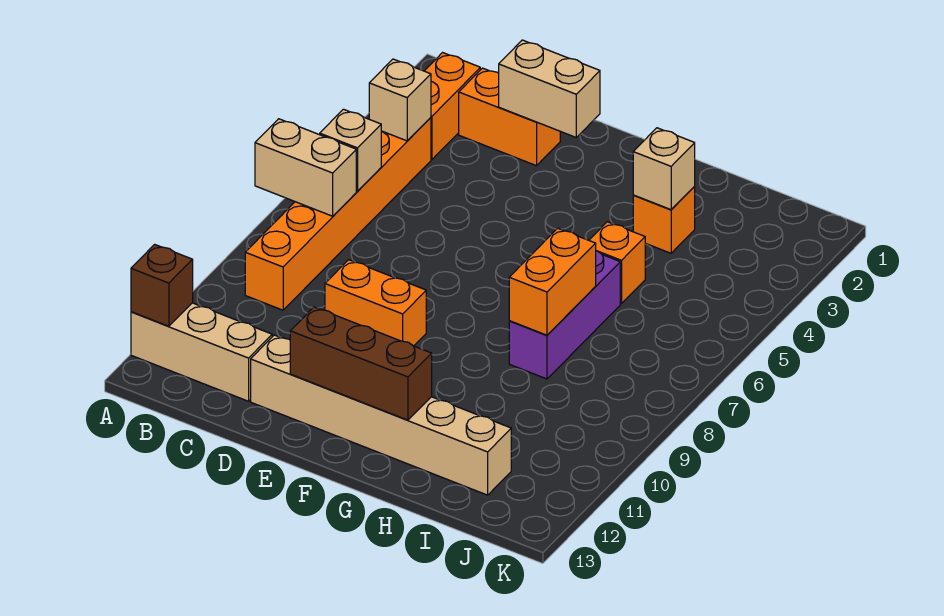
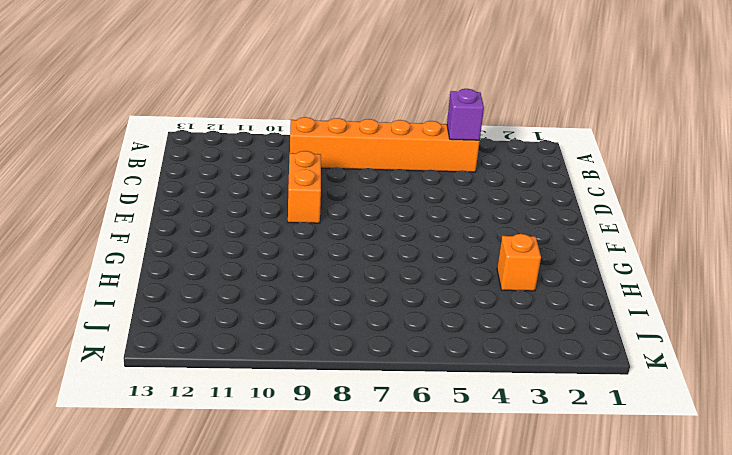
purple brick B4 level 2 -> tan brick B4 level 2
none -> tan brick A12:C12 level 1
none -> orange brick B2:B3 level 1
none -> orange brick C2:D2 level 1

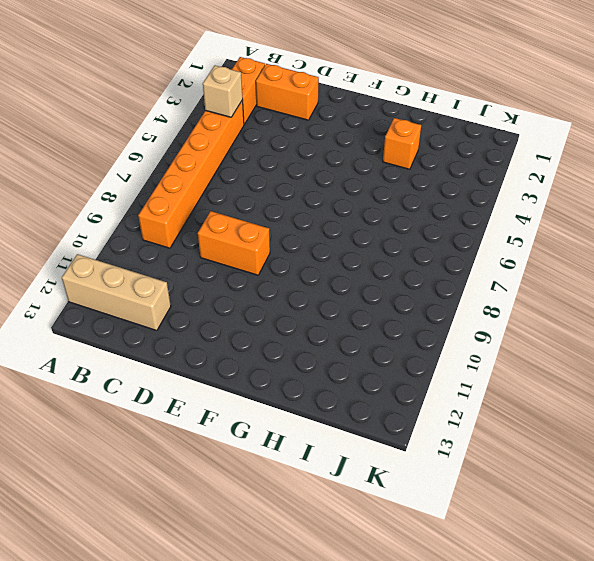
none -> tan brick D12:I12 level 1
none -> orange brick H5 level 1
none -> purple brick H6:H8 level 1

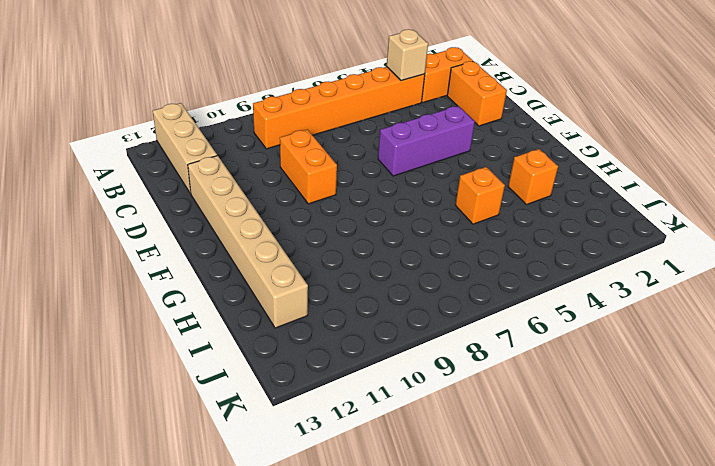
purple brick E4:E6 level 1 -> purple brick H6:H8 level 1
none -> tan brick A7:B7 level 2
none -> brown brick A12 level 2
none -> tan brick B6 level 2

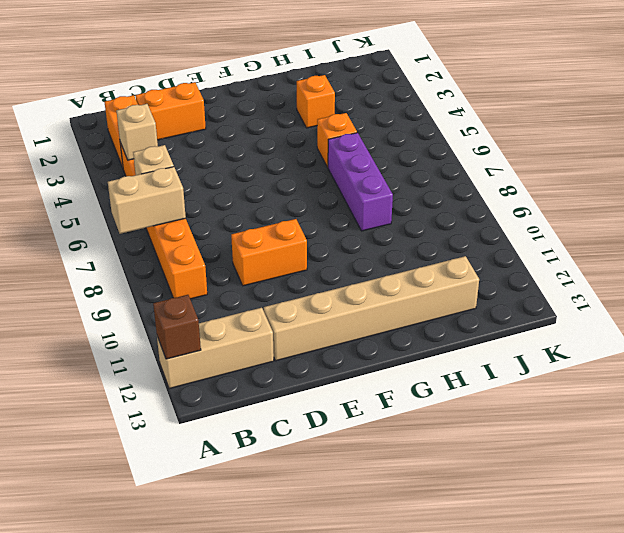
none -> tan brick D2:E2 level 2
none -> brown brick E12:G12 level 2
none -> tan brick H3 level 2

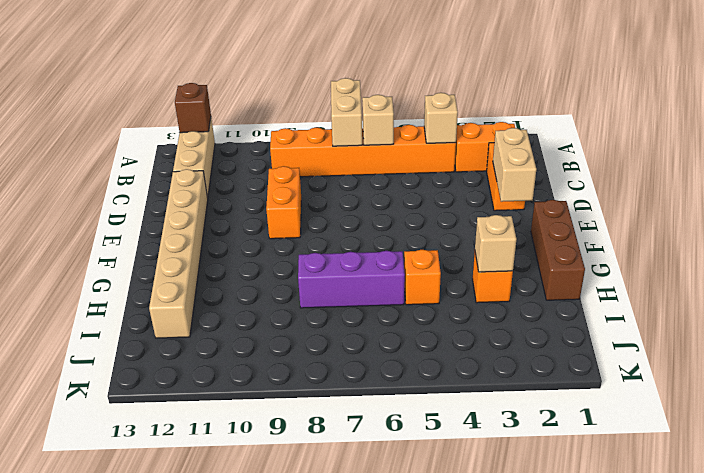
brown brick F1:H1 level 1 -> brown brick E12:G12 level 2
none -> orange brick H7:H8 level 2

